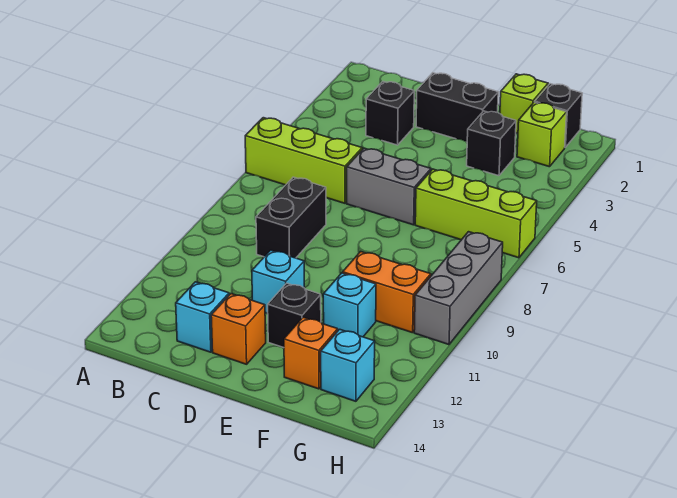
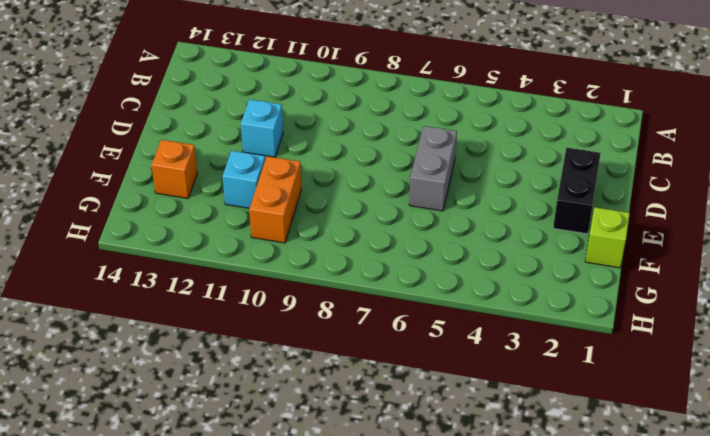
none -> lime brick A6:C6 level 1
none -> black brick C3 level 1
none -> black brick C8:C9 level 1

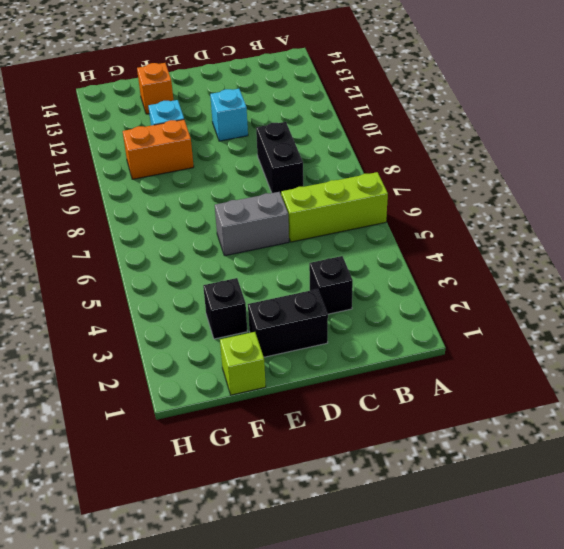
none -> cyan brick C13 level 1
none -> orange brick D13 level 1
none -> black brick E12 level 1

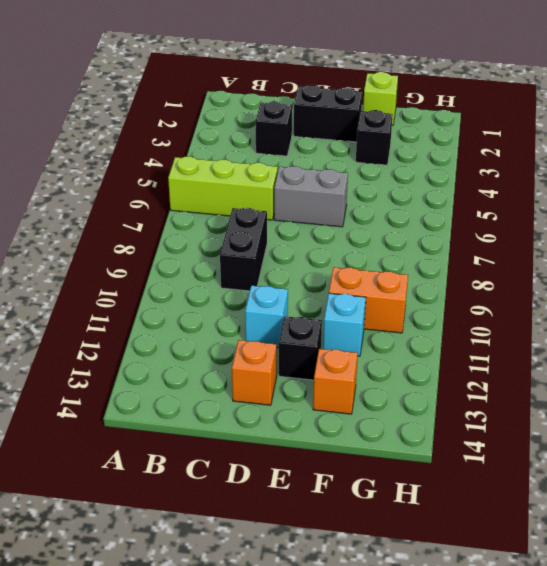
none -> cyan brick C13 level 1
none -> lime brick F6:H6 level 1
none -> black brick G1 level 1

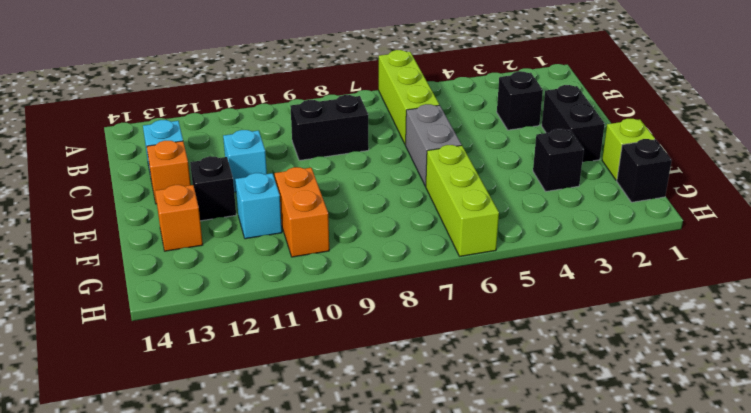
none -> lime brick G2 level 1
none -> cyan brick G13 level 1
none -> grey brick H8:H10 level 1

